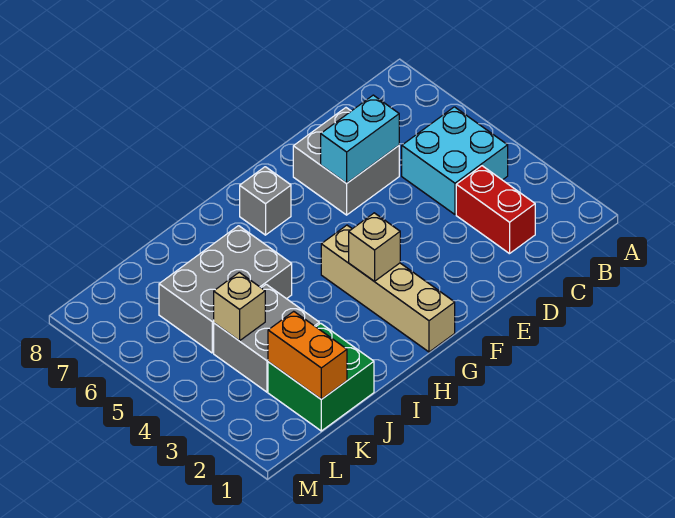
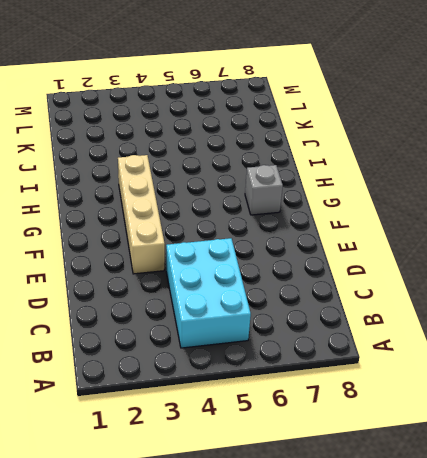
cyan brick B4:D5 level 1 -> cyan brick B4:C5 level 1
tan brick E3:H3 level 1 -> tan brick G1:G4 level 1
none -> red brick C2:C3 level 1
none -> grey brick D6:E7 level 1
none -> grey brick I5:K6 level 1

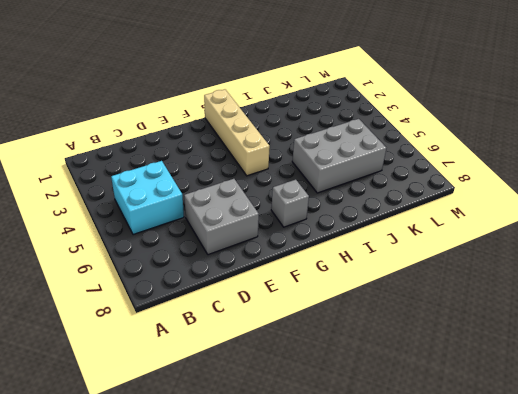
none -> red brick C2:C3 level 1
none -> green brick J1:K2 level 1
none -> grey brick J3:K4 level 1

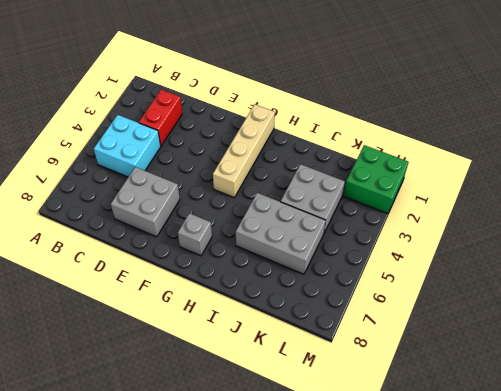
green brick L1:M2 level 1 -> green brick J1:K2 level 1
none -> cyan brick D6:E6 level 2
none -> tan brick G3 level 2
none -> orange brick K1:K2 level 2

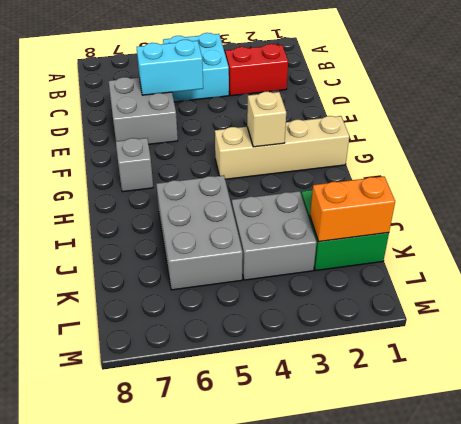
cyan brick D5:D6 level 2 -> cyan brick D6:E6 level 2
none -> tan brick K4 level 2

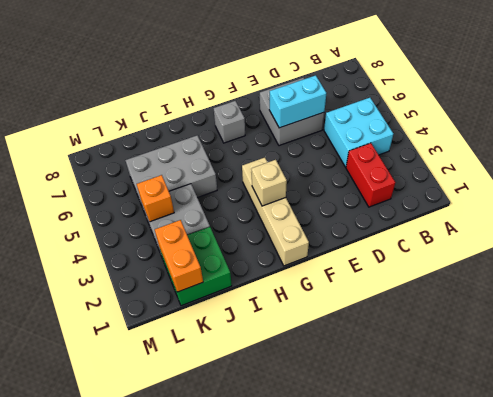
orange brick K4 level 2 -> tan brick K4 level 2

